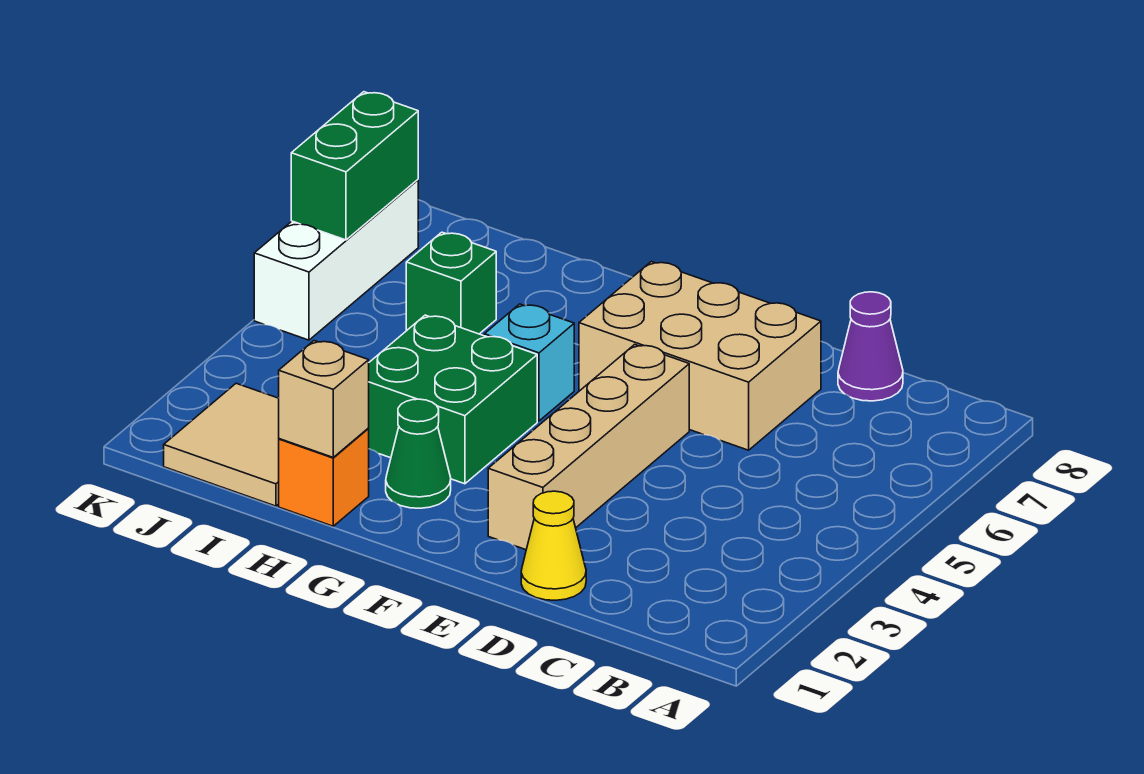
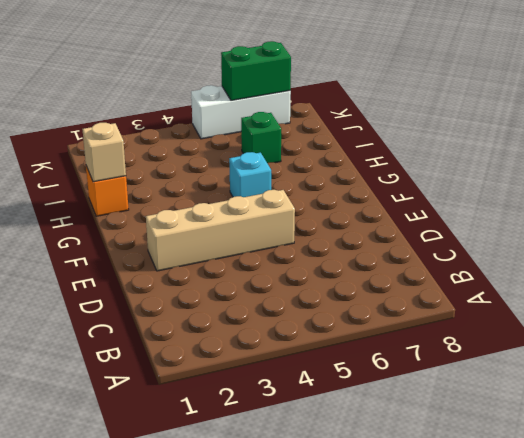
none -> purple cone C8 level 1
none -> yellow cone D1 level 1
none -> tan brick D6:F7 level 1

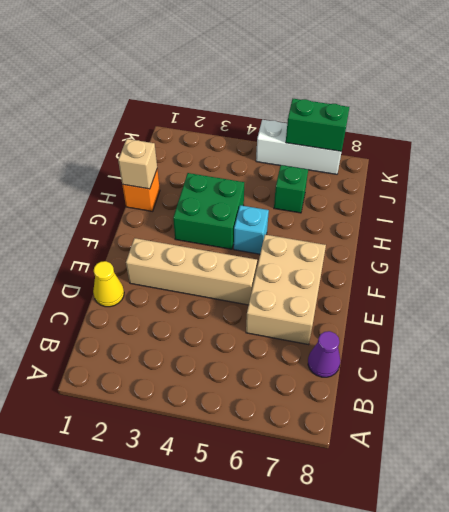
none -> green cone G2 level 1
none -> tan tile I1:J2 level 1

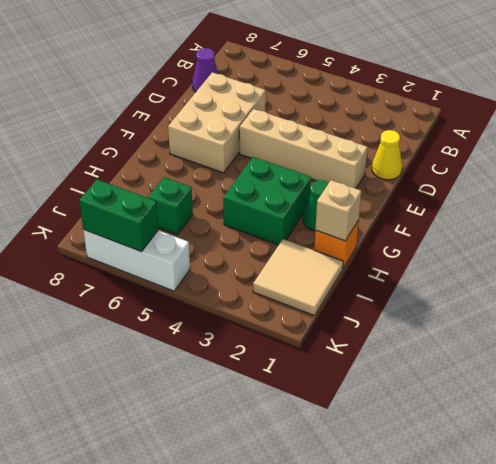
none -> cyan brick G5 level 1

